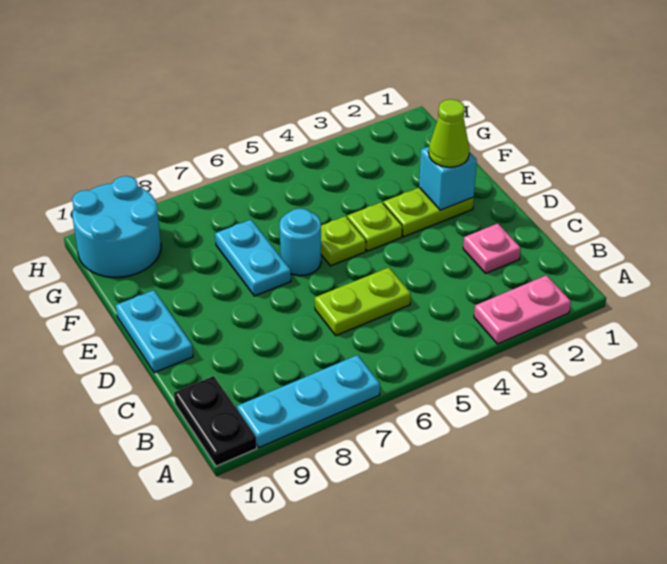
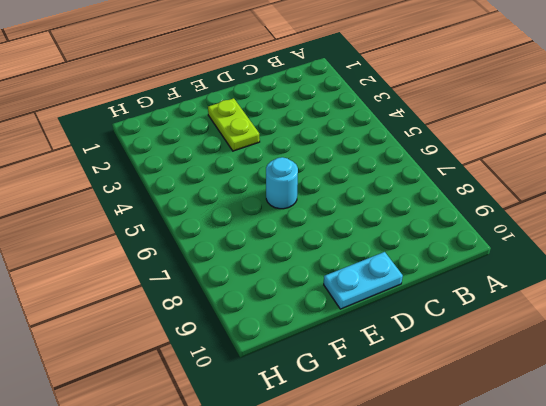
none -> pink plate A2:A3 level 1
none -> cyan plate A7:A9 level 1
none -> black plate A10:B10 level 1

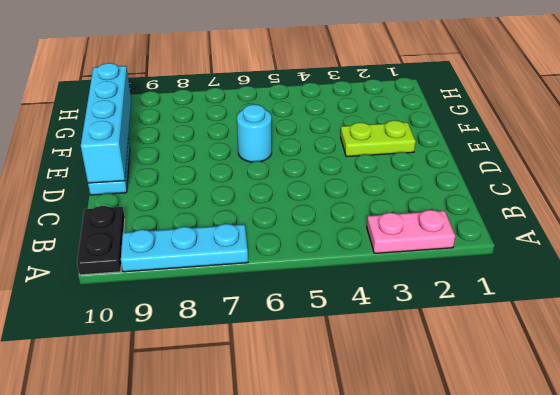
cyan brick D10:G10 level 2 -> none
none -> pink plate C2 level 1
none -> lime plate C5:C6 level 1
none -> lime plate E4 level 1

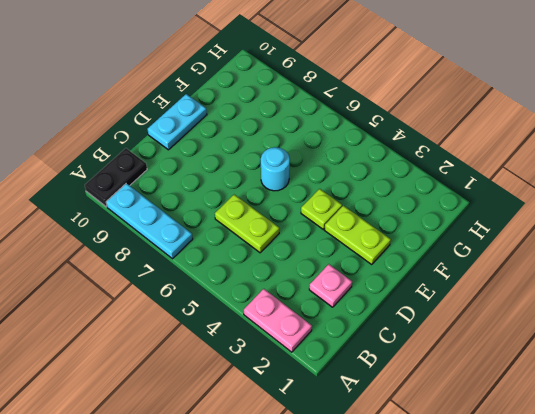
none -> lime plate E5 level 1
none -> cyan plate E7:F7 level 1
none -> cyan round brick G9:H10 level 1

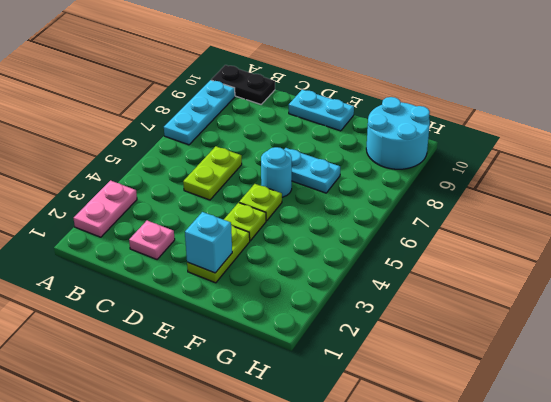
none -> lime cone E2 level 3

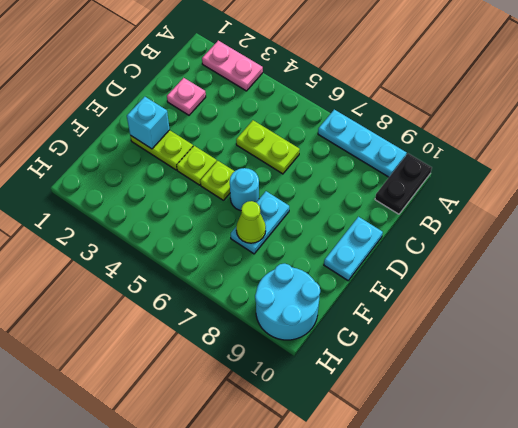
lime cone F7 level 2 -> lime cone E2 level 3

